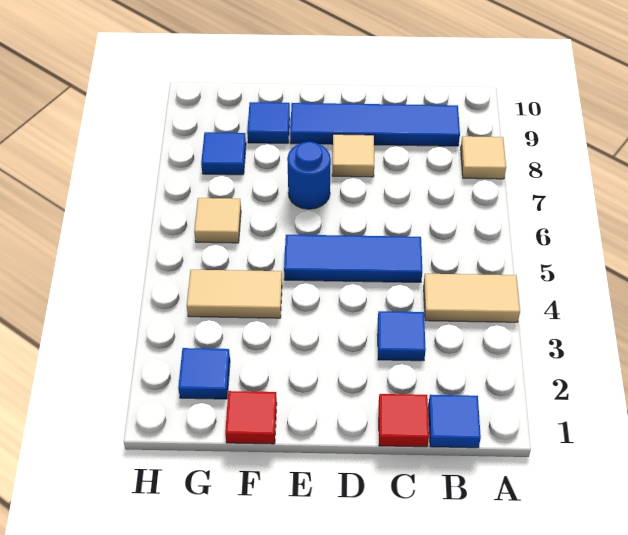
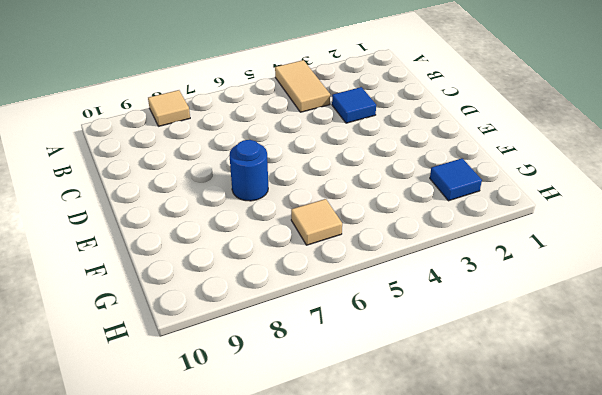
none -> blue tile B1 level 1
none -> blue tile B9:E9 level 1
none -> red tile C1 level 1

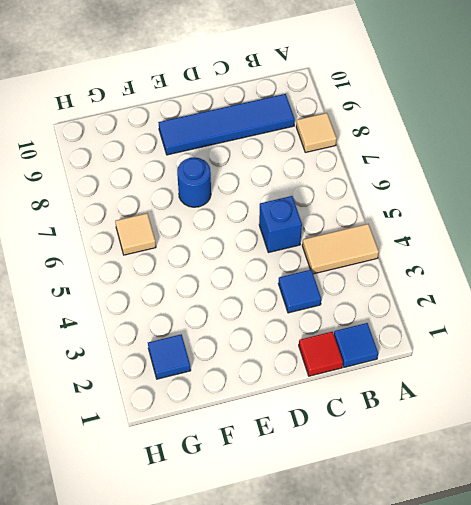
blue brick C5 level 1 -> blue tile C5:E5 level 1
none -> tan tile D8 level 1
none -> red tile F1 level 1
none -> tan tile F4:G4 level 1

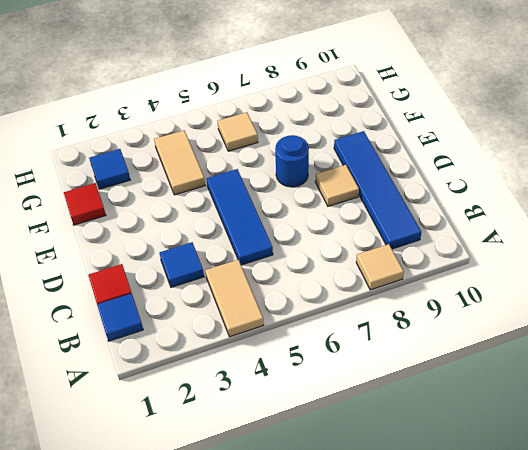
none -> blue tile F9 level 1
none -> blue tile G8 level 1

